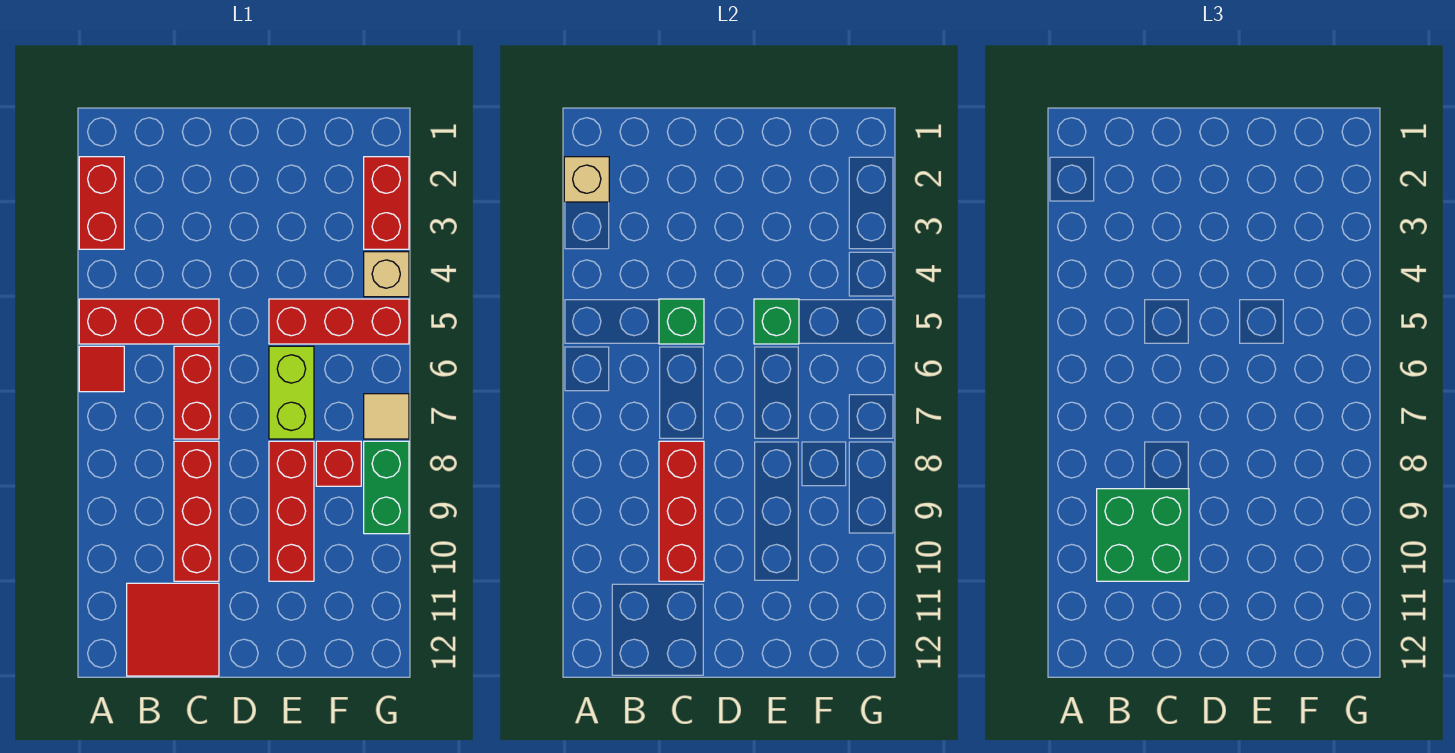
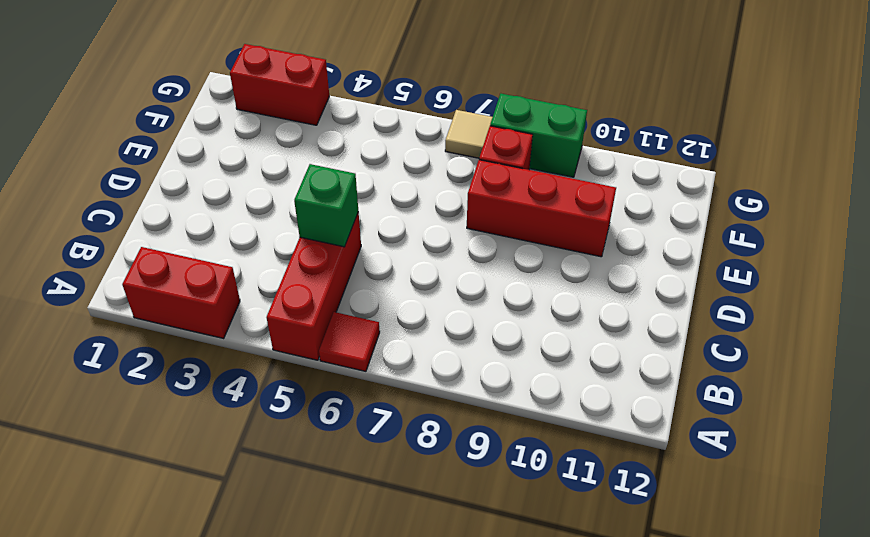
none -> red tile B11:C12 level 1
none -> red brick C6:C7 level 1
none -> red brick C8:C10 level 1

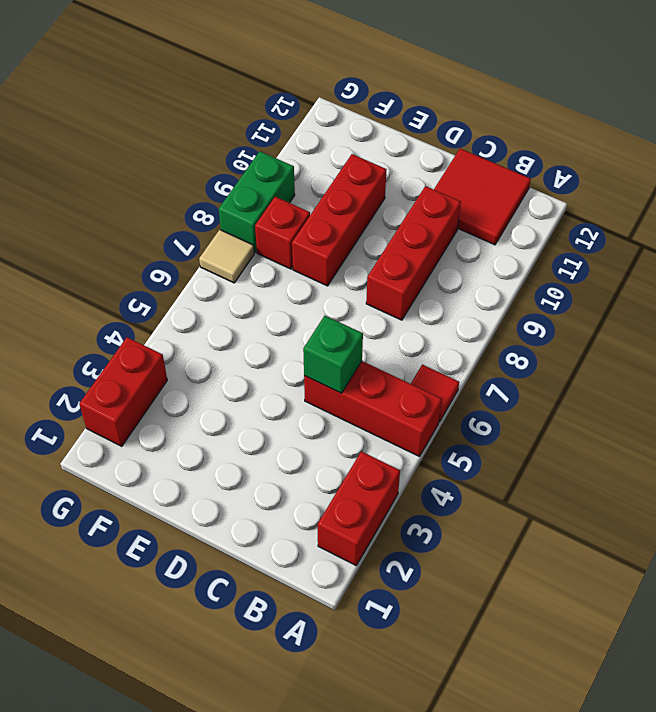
none -> red brick C6:C7 level 1
none -> red brick E5:G5 level 1
none -> lime brick E6:E7 level 1

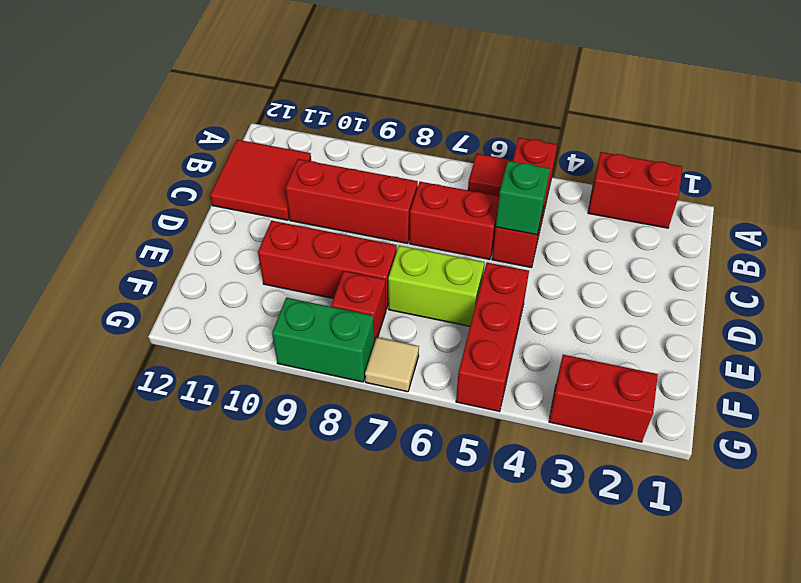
none -> tan brick G4 level 1
none -> tan brick A2 level 2
none -> red brick C8:C10 level 2

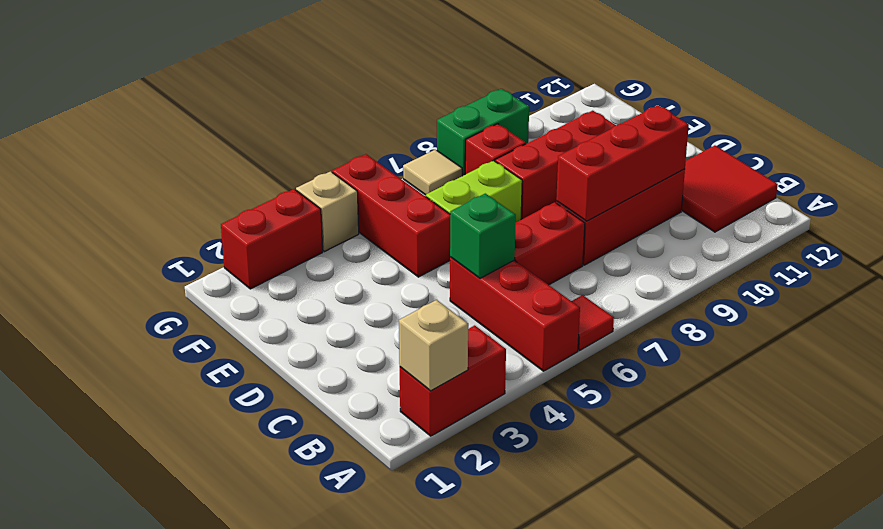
none -> green brick E5 level 2
none -> green brick B9:C10 level 3

